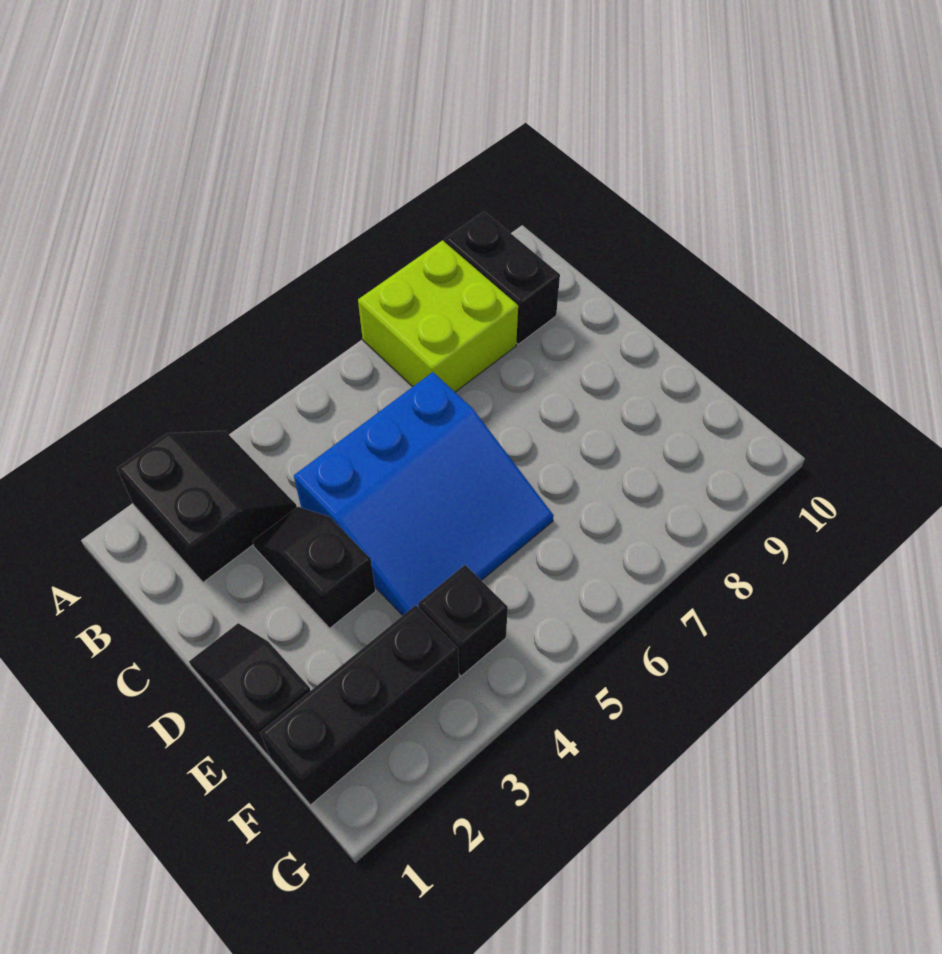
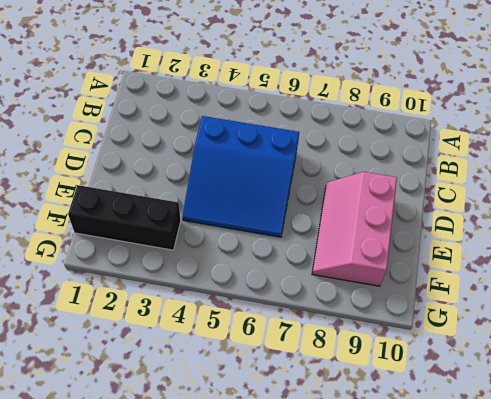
pink slope D8:F9 level 1 top 9 -> none
none -> black slope A2:B3 level 1 top 2
none -> lime brick A7:B8 level 1

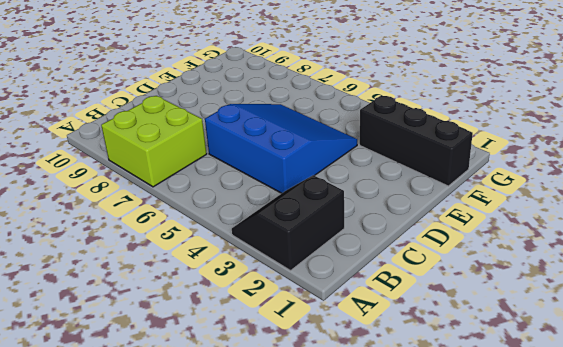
none -> black brick A9:B9 level 1
none -> black slope C3:D3 level 1 top D

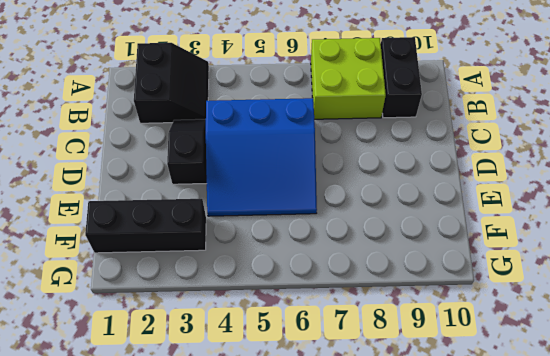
none -> black slope D1:E1 level 1 top E
none -> black brick F4 level 1

